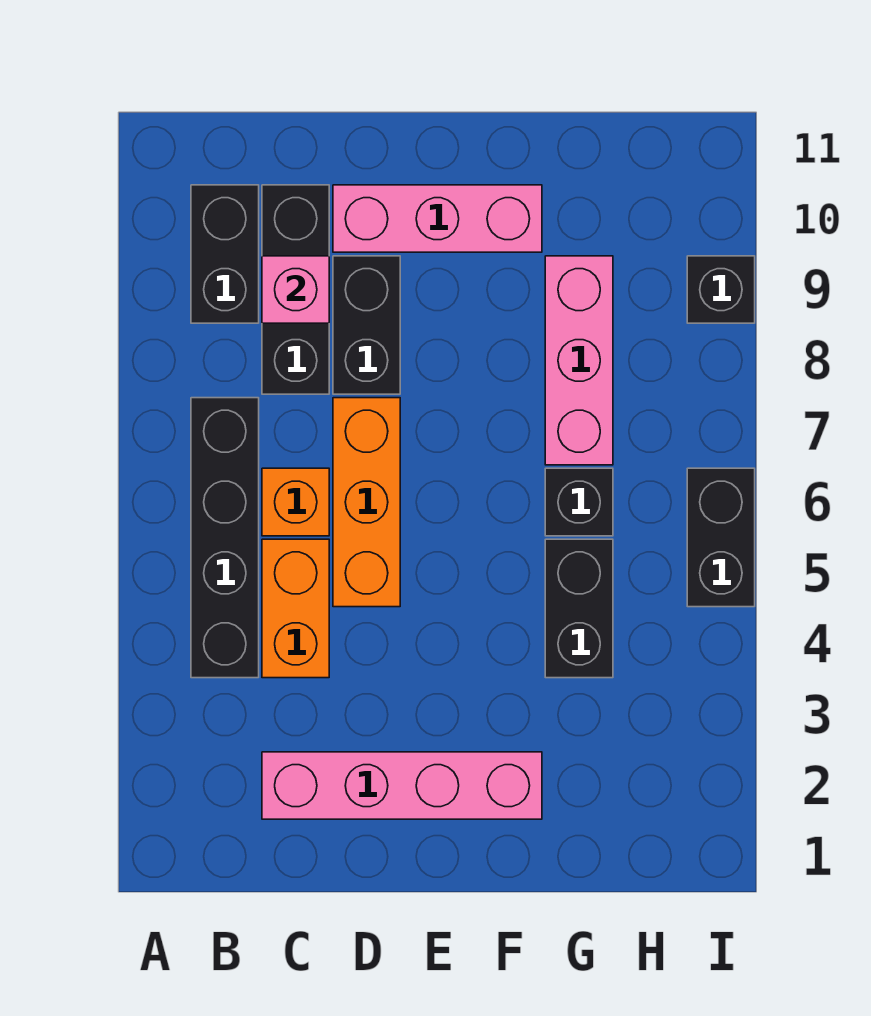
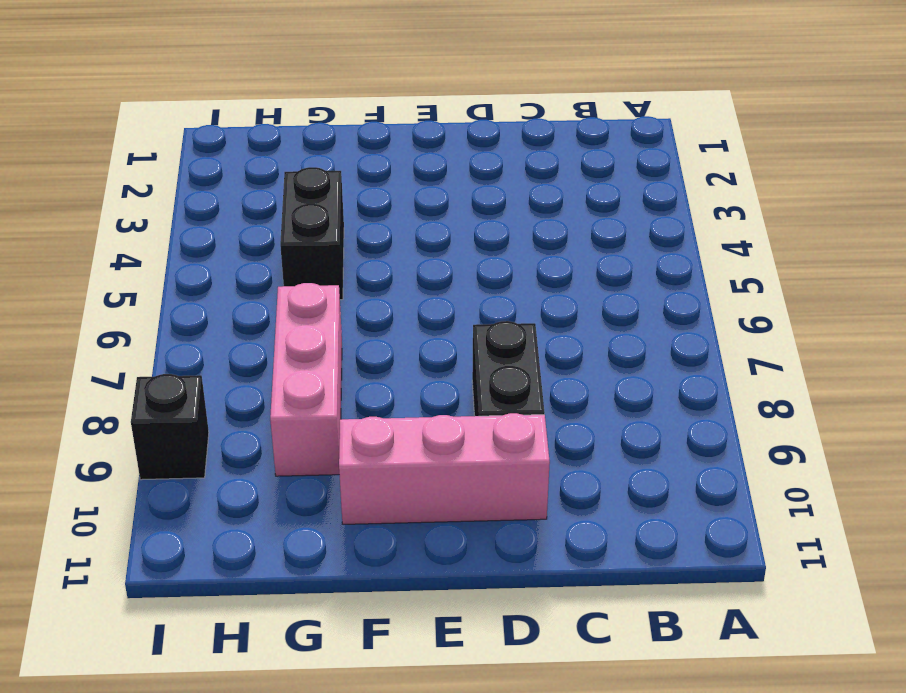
none -> black brick B4:B7 level 1
none -> black brick B9:B10 level 1
none -> pink brick C2:F2 level 1

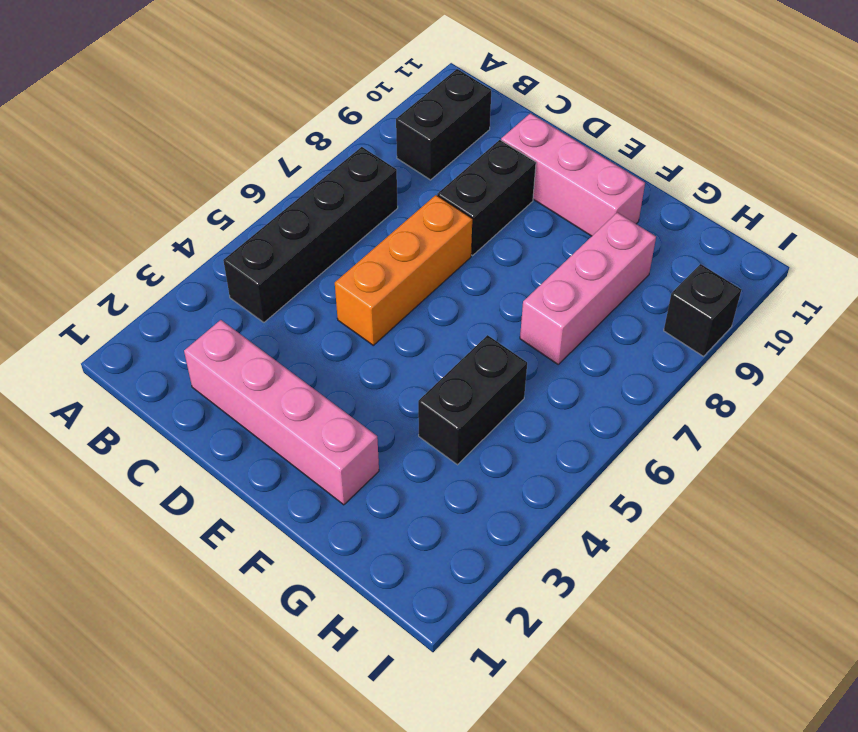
none -> orange brick C4:C5 level 1
none -> orange brick C6 level 1
none -> black brick C8:C10 level 1

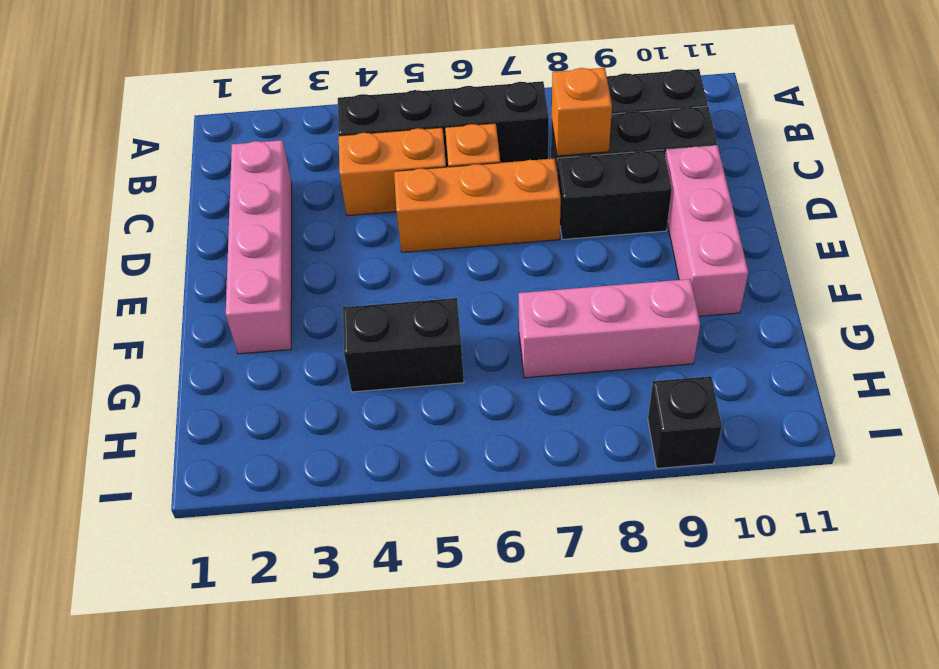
orange brick C8 level 2 -> none
none -> black brick G6 level 1
none -> black brick I5:I6 level 1
none -> pink brick C9 level 2

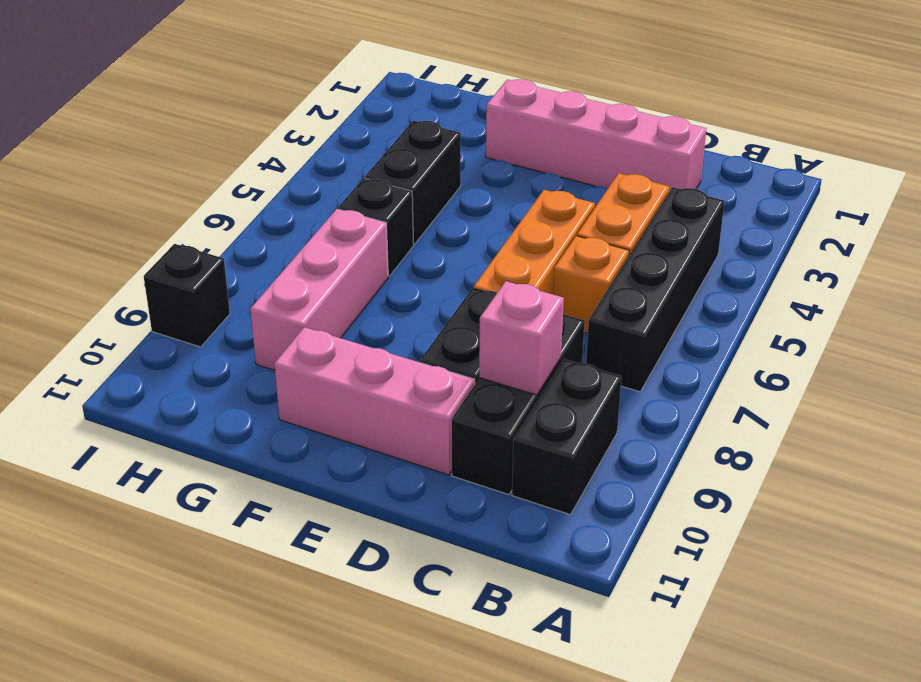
none -> black brick I5:I6 level 1

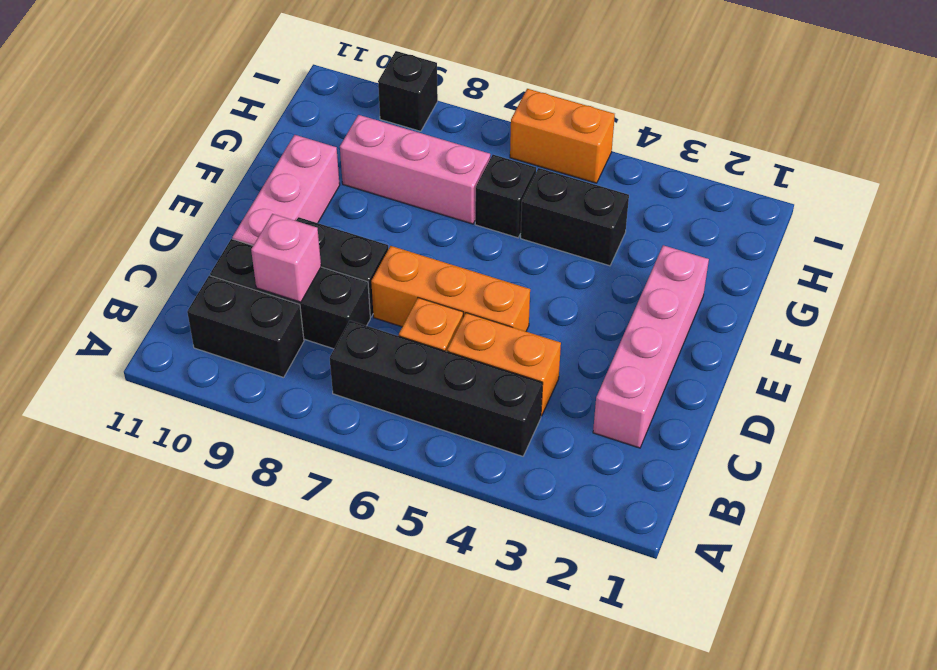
orange brick I5:I6 level 1 -> black brick I5:I6 level 1

